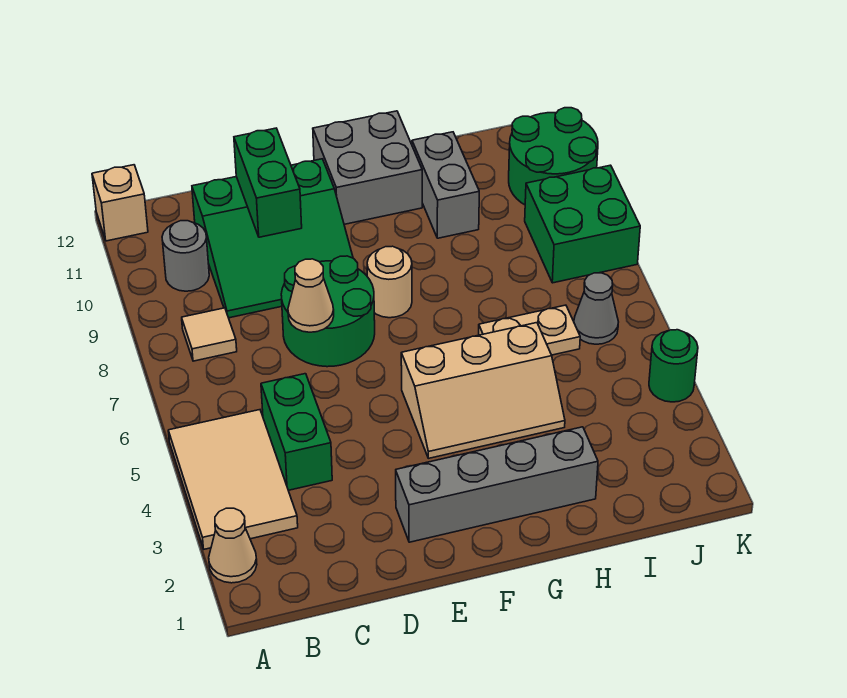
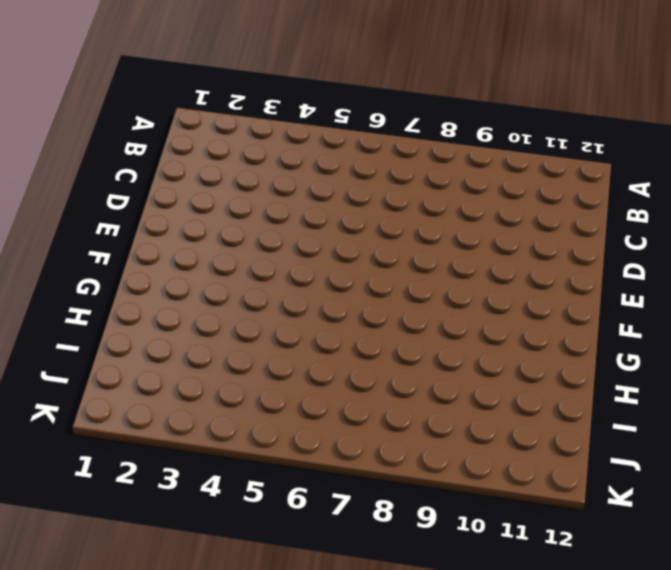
none -> tan cone A2 level 1
none -> tan tile A3:B5 level 1
none -> tan brick A12 level 1

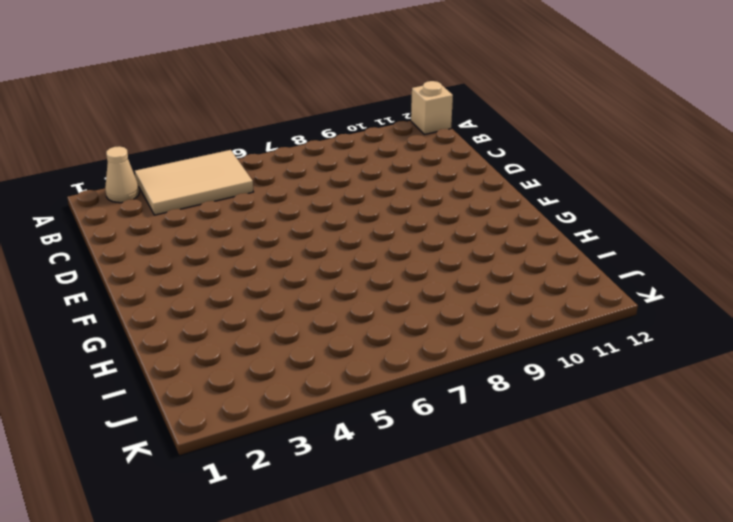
none -> tan tile B8 level 1
none -> grey round brick B10 level 1
none -> green brick C4:C5 level 1

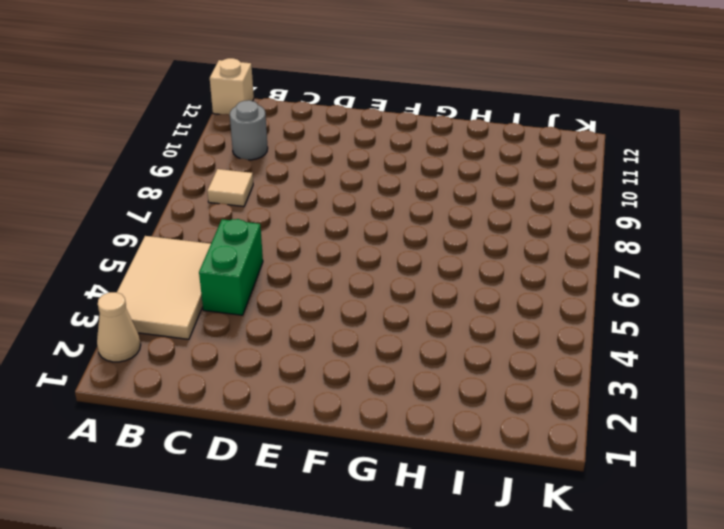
none -> green slope C9:E11 level 1 top 11
none -> green round brick D7:E8 level 1
none -> grey brick E2:H2 level 1

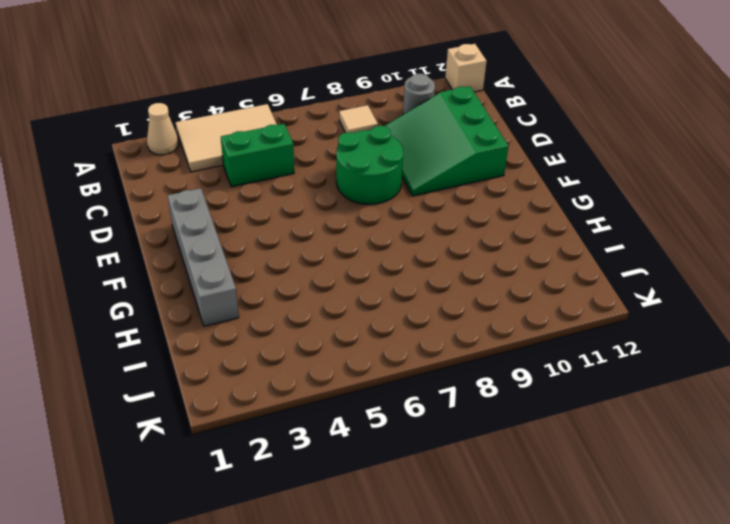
none -> tan slope F4:H5 level 1 top 5
none -> tan round brick F8 level 1
none -> grey brick F11:G12 level 1

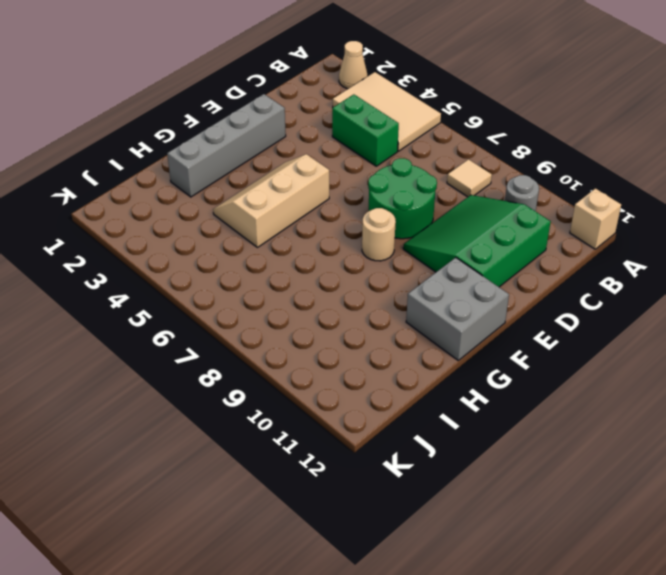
none -> tan plate H6:I6 level 1
none -> grey brick H10:H11 level 1
none -> grey cone J6 level 1

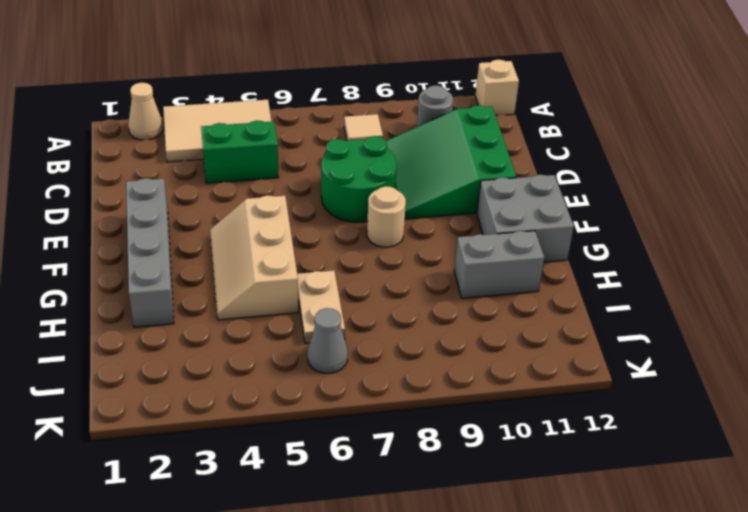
none -> green brick J8:K9 level 1
none -> green round brick J10:K11 level 1
none -> green round brick K4 level 1

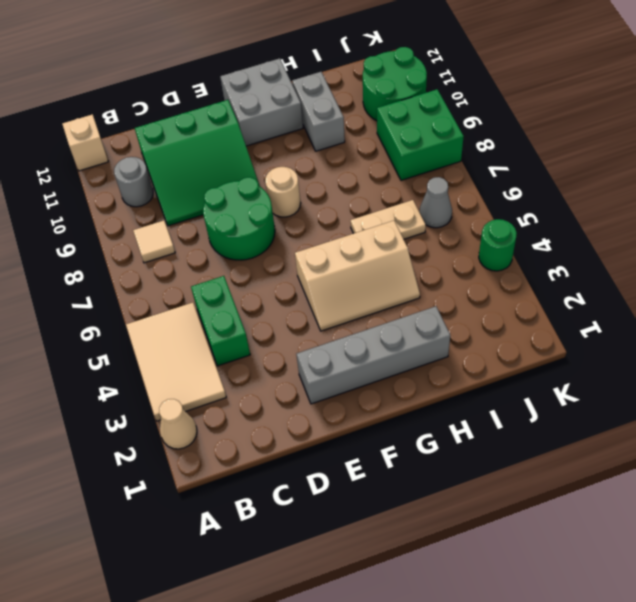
none -> tan cone D7 level 2
none -> green brick D10:D11 level 2

